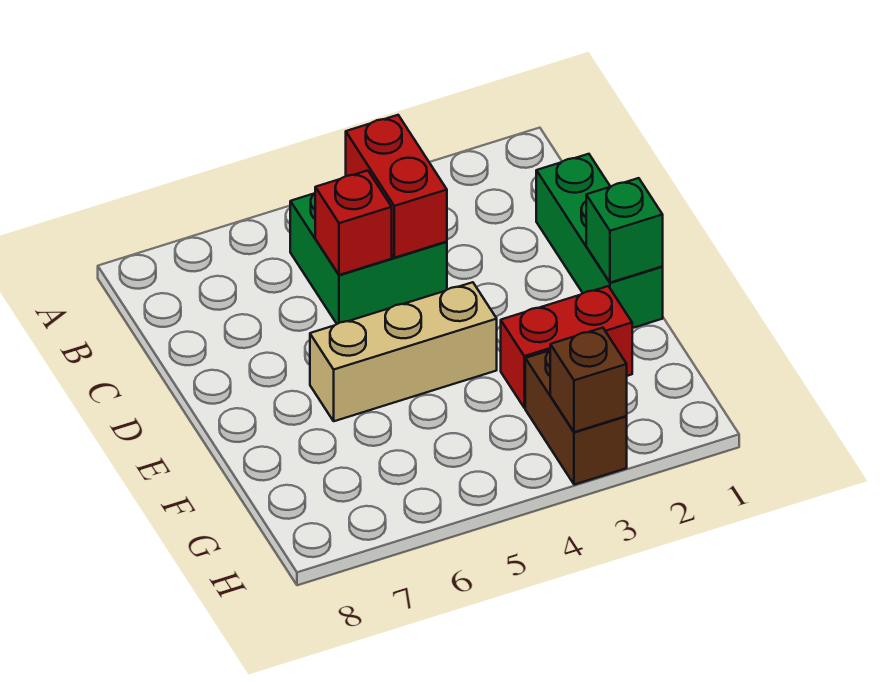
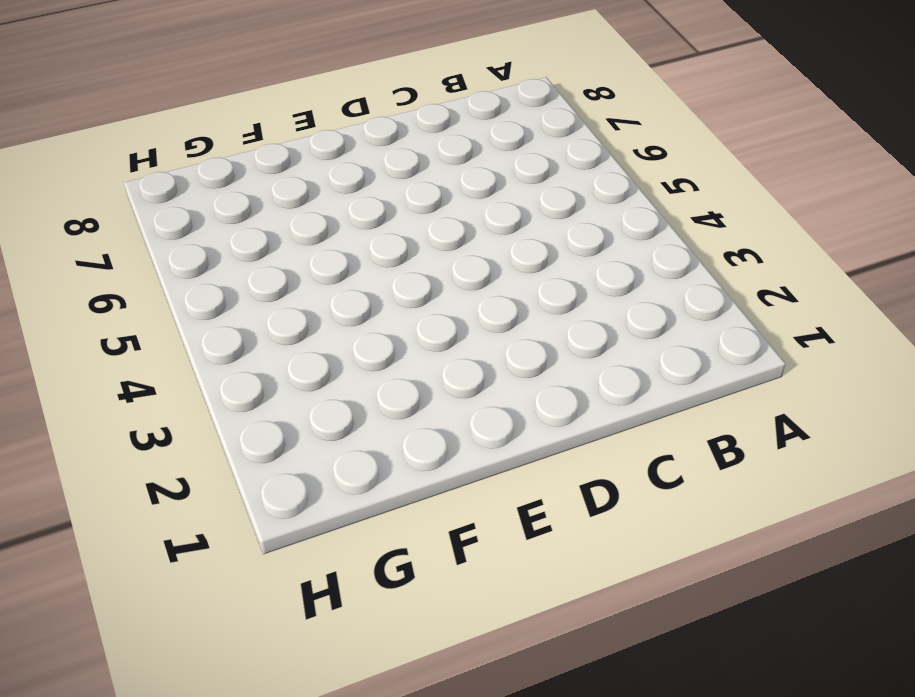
none -> green brick B4:C5 level 1
none -> green brick C1:E1 level 1

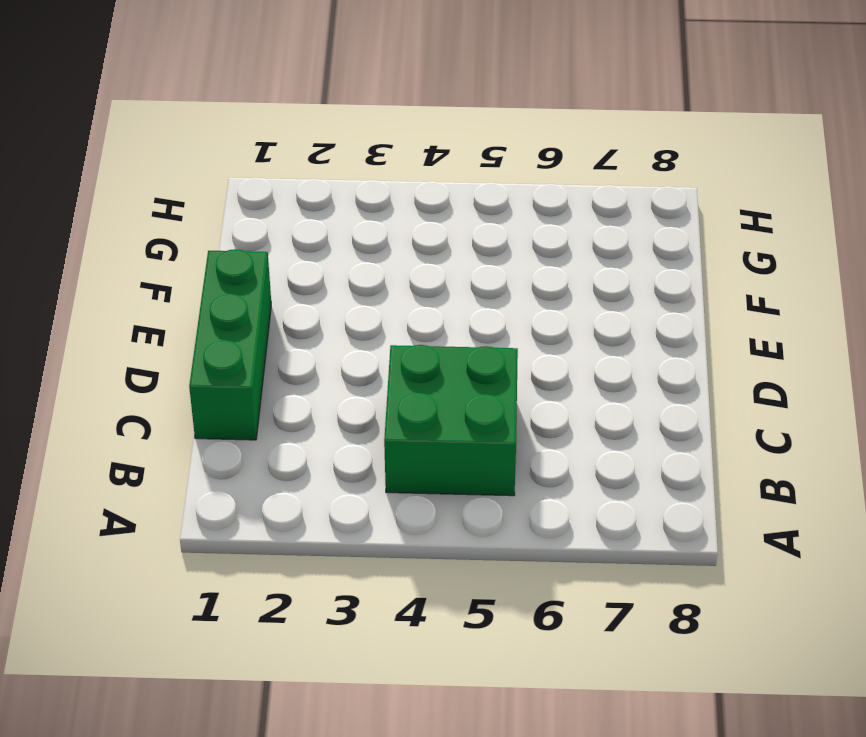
none -> tan brick E4:E6 level 1
none -> red brick F2:F3 level 1

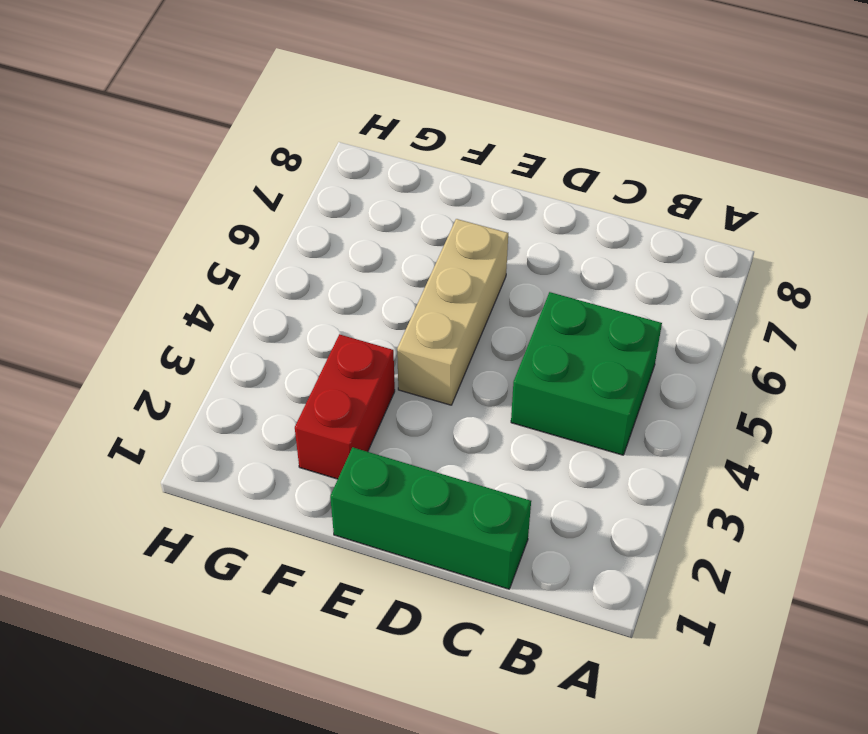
none -> brown brick G3:H3 level 1
none -> red brick B4:C4 level 2

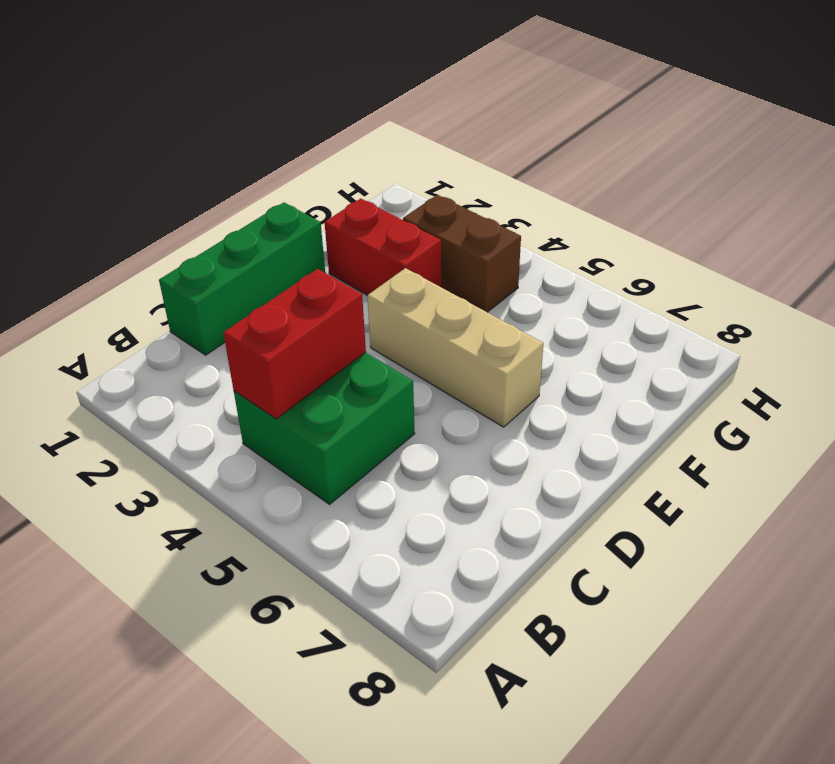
brown brick G3:G4 level 1 -> brown brick G3:H3 level 1
none -> red brick C5 level 2
none -> green brick E1 level 2

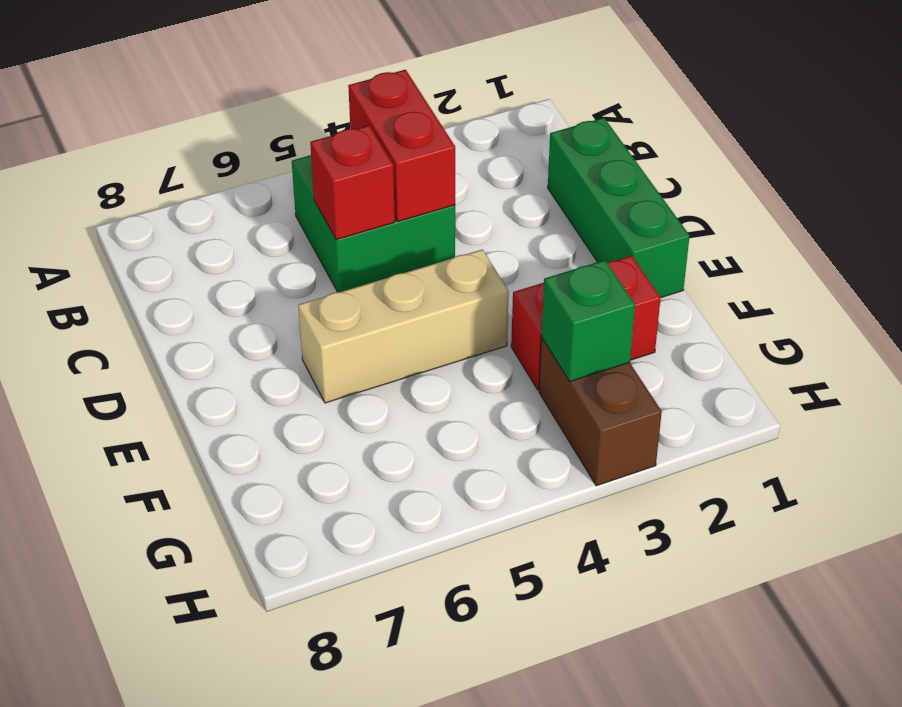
green brick G3 level 2 -> green brick E1 level 2
none -> brown brick H3 level 2

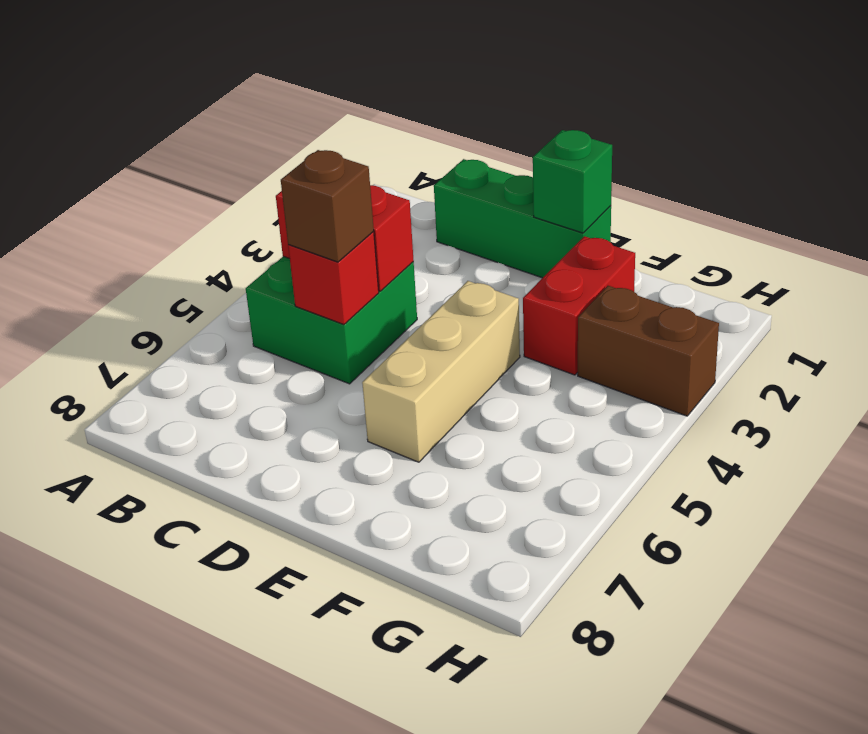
brown brick C5 level 3 -> brown brick H3 level 2

